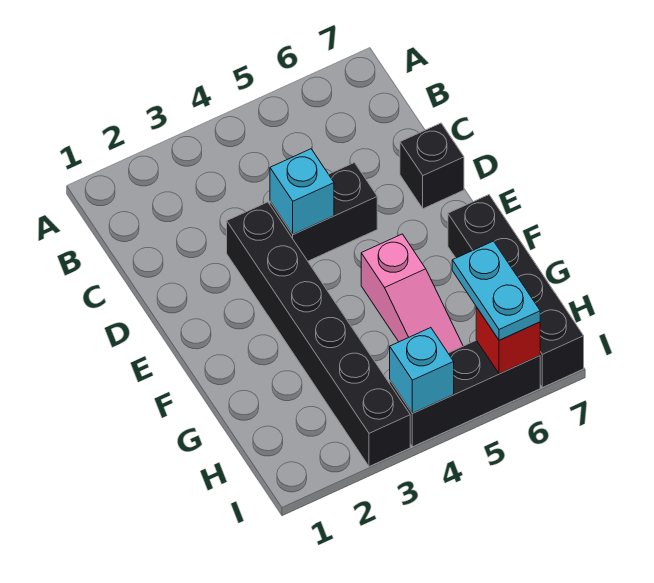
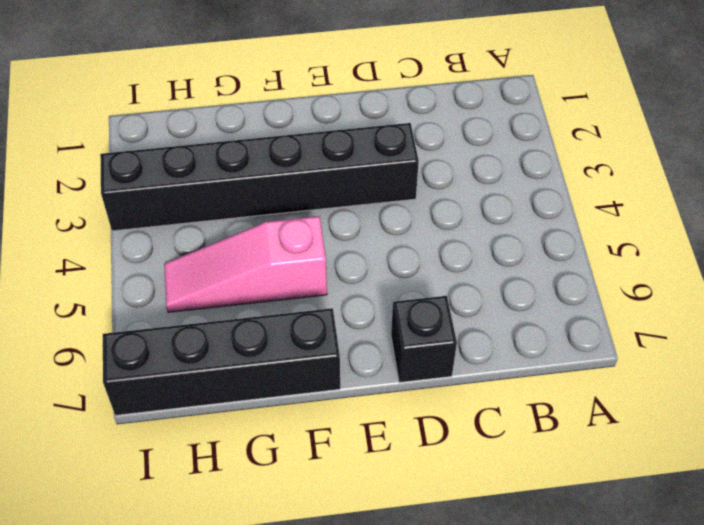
none -> black brick D4:D5 level 1
none -> black brick I4:I6 level 1

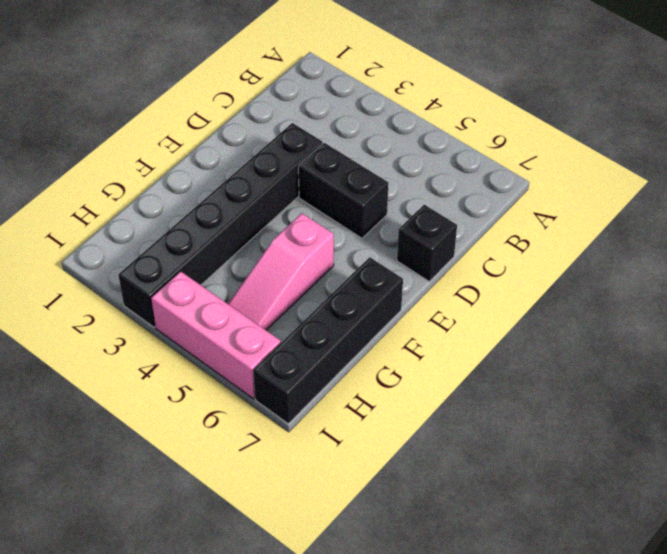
pink brick I4:I6 level 1 -> black brick I4:I6 level 1
none -> cyan brick D4 level 2
none -> cyan brick I4 level 2

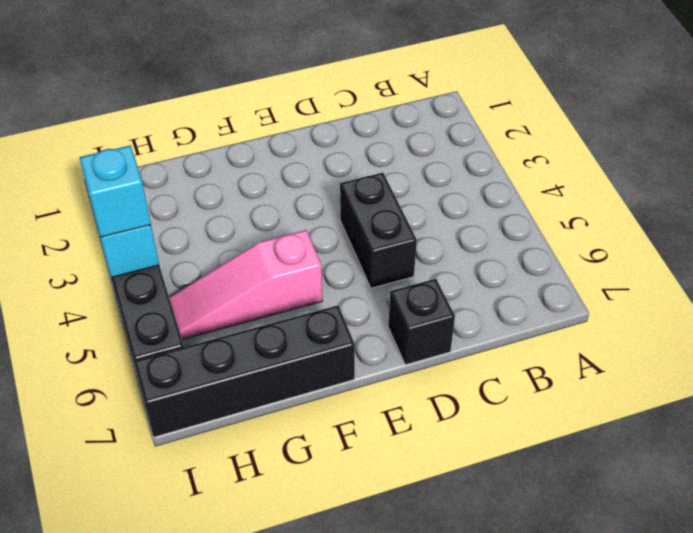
cyan brick I4 level 3 -> cyan brick D4 level 2
none -> black brick D3:I3 level 1
none -> red brick I6 level 2

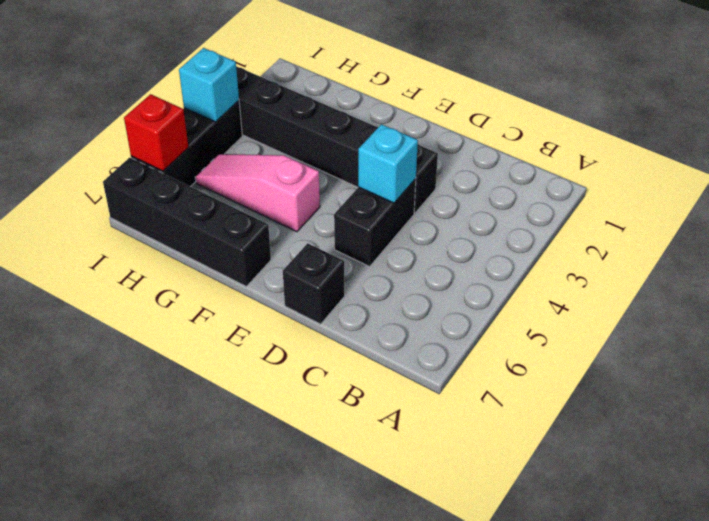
none -> cyan plate H6:I6 level 3

